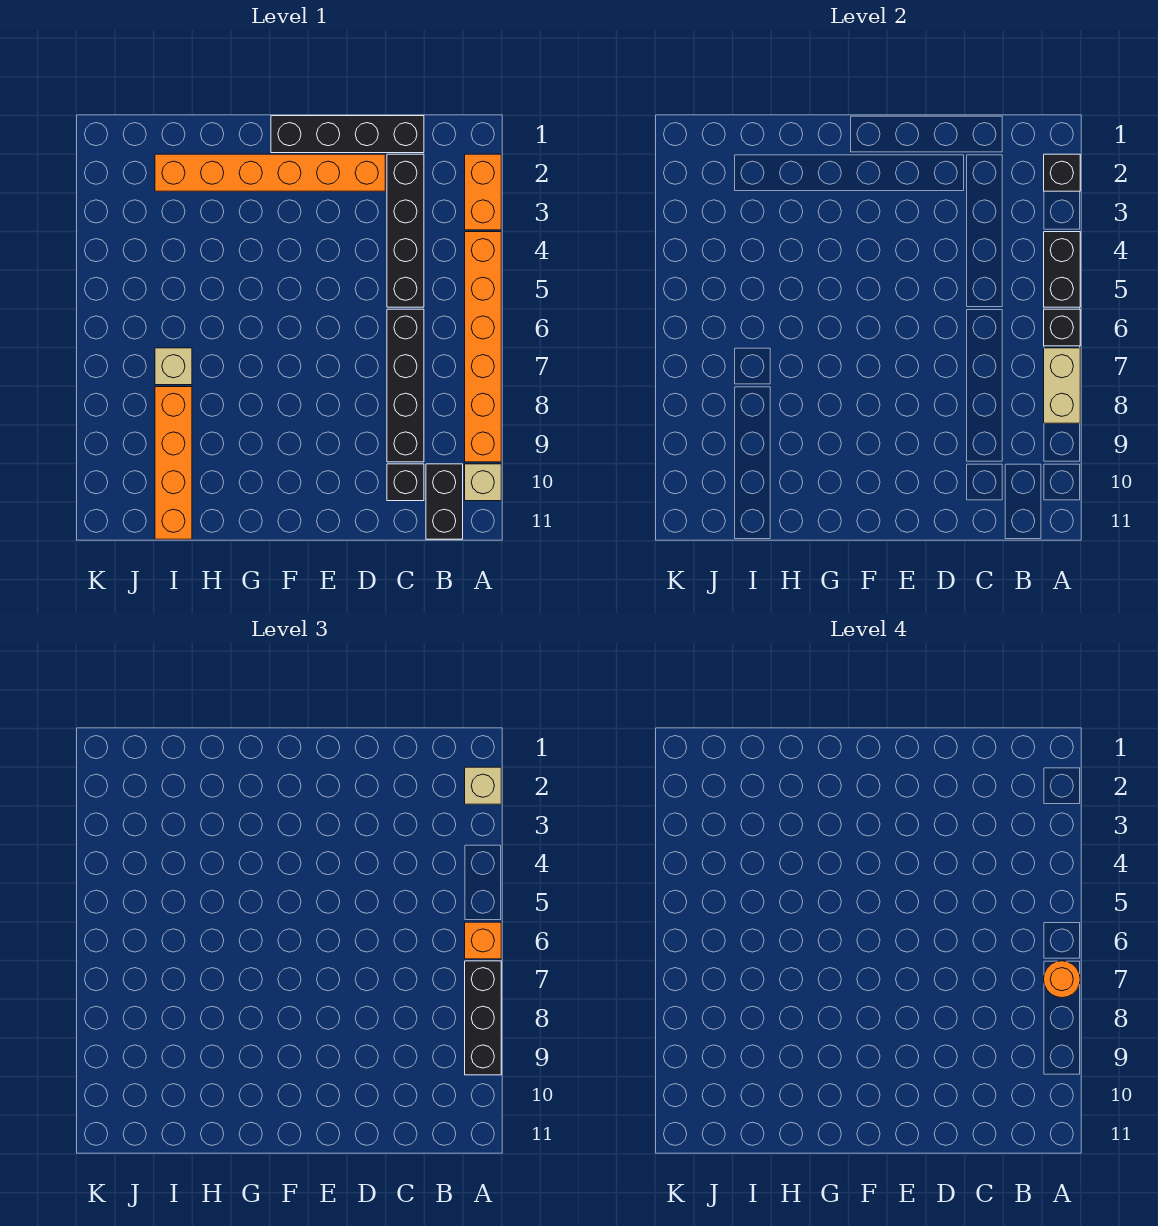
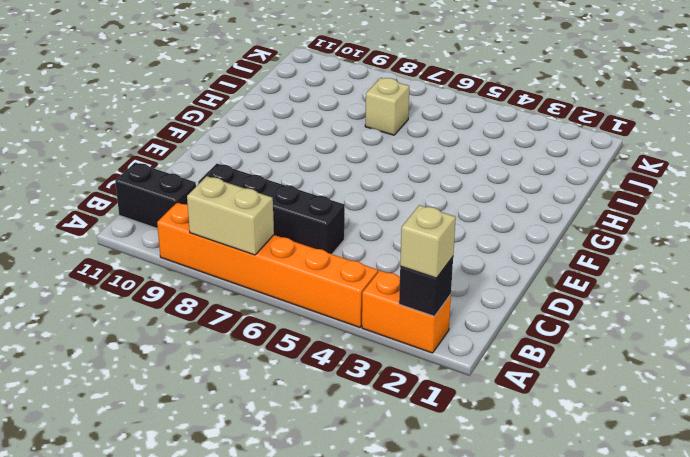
none -> tan brick A10 level 1
none -> black brick C1:F1 level 1
none -> black brick C2:C5 level 1

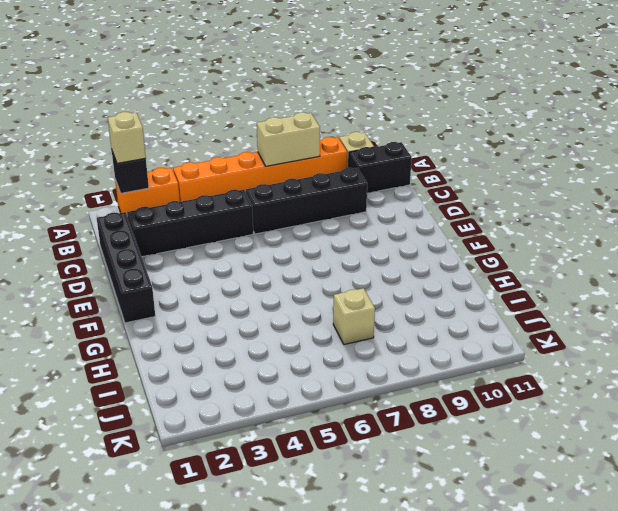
none -> black brick C10 level 1
none -> orange brick D2:I2 level 1
none -> orange brick I8:I11 level 1

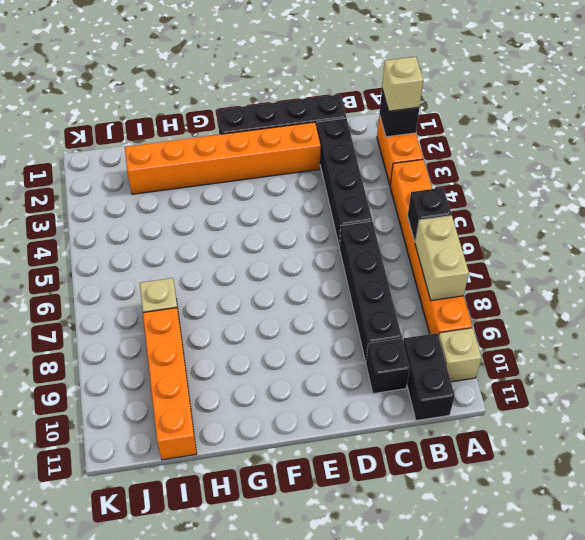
none -> black brick A4:A5 level 2
none -> orange brick A6 level 3
none -> black brick A7:A9 level 3

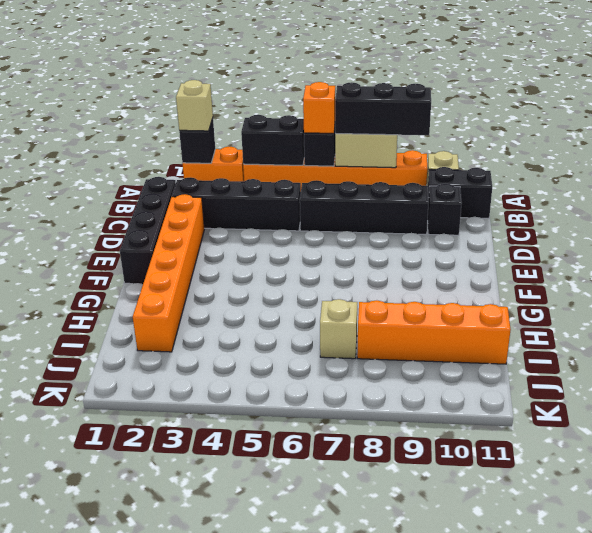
none -> orange round brick A7 level 4

